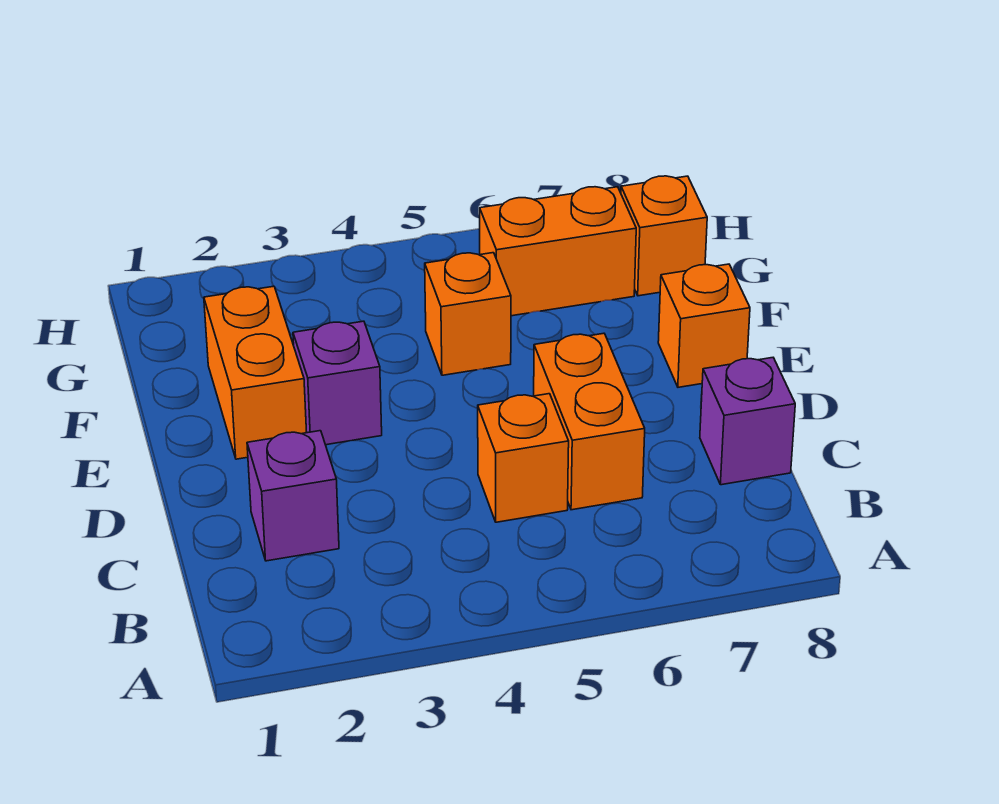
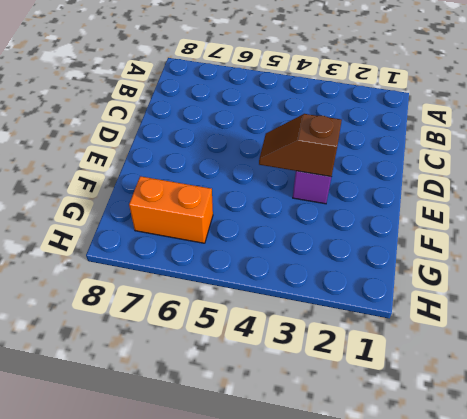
brown slope E3:E4 level 2 top 3 -> none
none -> purple brick C2 level 1
none -> orange brick C5 level 1

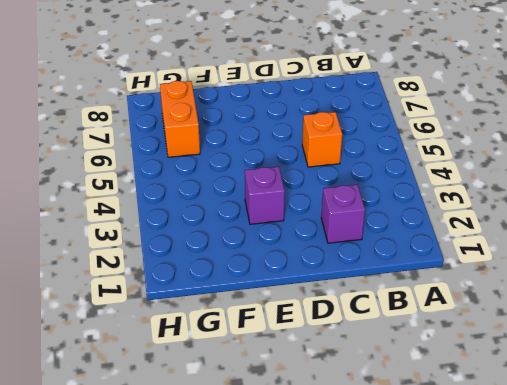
none -> orange brick C6:D6 level 1
none -> purple brick C8 level 1

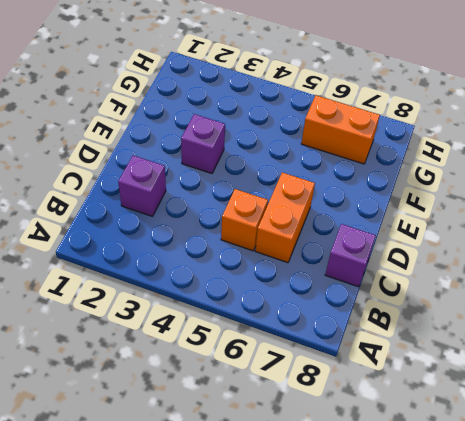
none -> orange brick E2:F2 level 1
none -> orange brick E8 level 1

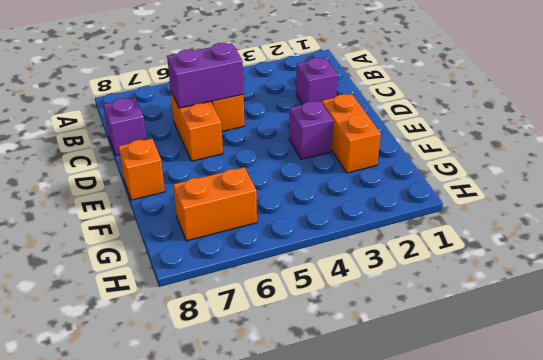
purple brick C5:C6 level 2 -> none
none -> orange brick F5 level 1
none -> orange brick G8 level 1

